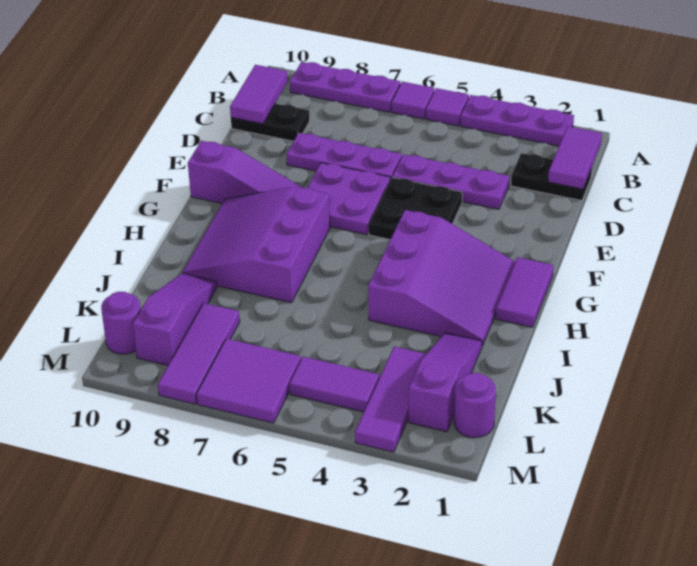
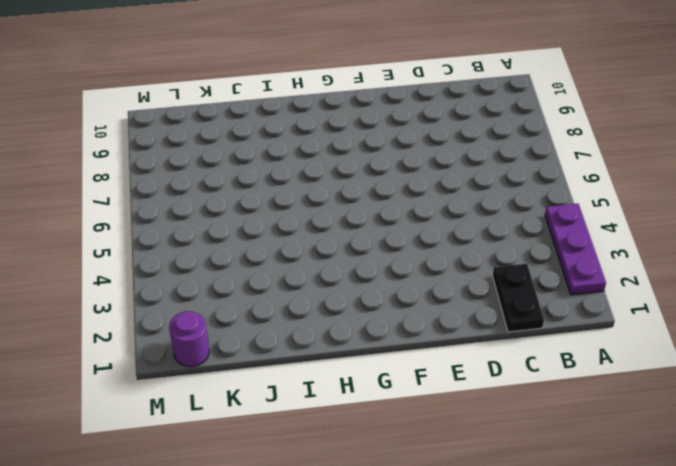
none -> purple tile A5 level 1
none -> purple tile A6 level 1
none -> purple plate A7:A9 level 1

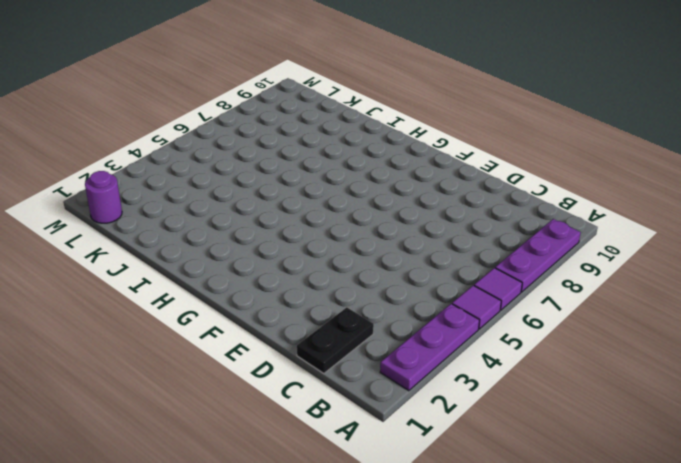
none -> black plate C9:C10 level 1
none -> purple plate D3:D5 level 1
none -> purple plate D6:D8 level 1

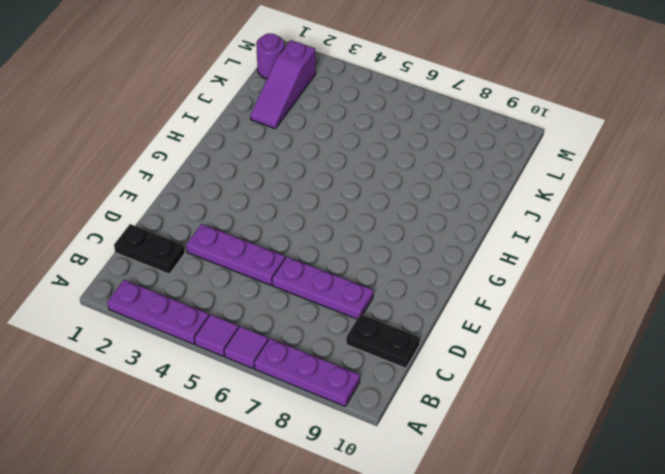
none -> black plate E4:F5 level 1
none -> purple plate E6:F7 level 1
none -> purple slope F8:F10 level 1 top 10

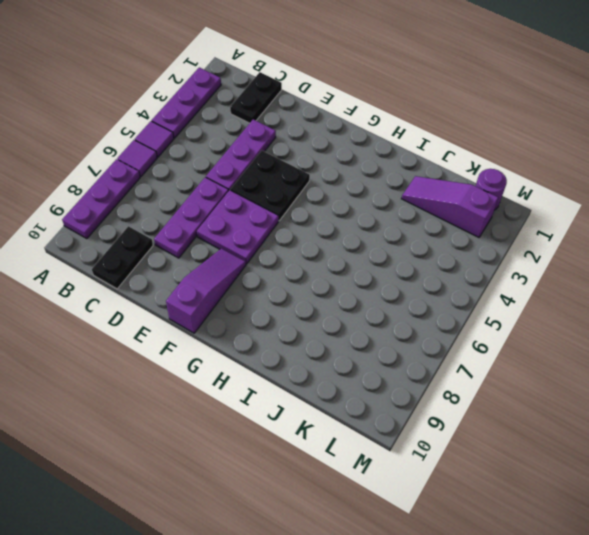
none -> purple tile G1:H1 level 1
none -> purple slope G2:I4 level 1 top 4
none -> purple slope G7:I9 level 1 top 7

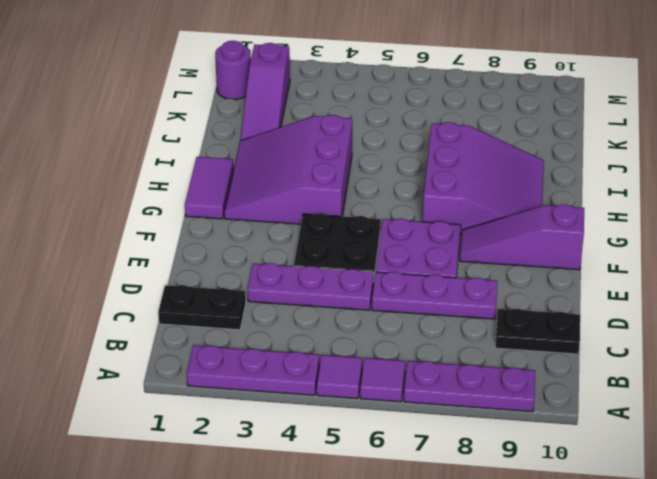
none -> purple slope J9:L9 level 1 top L
none -> purple tile K3:M3 level 1
none -> purple tile K8:M8 level 1

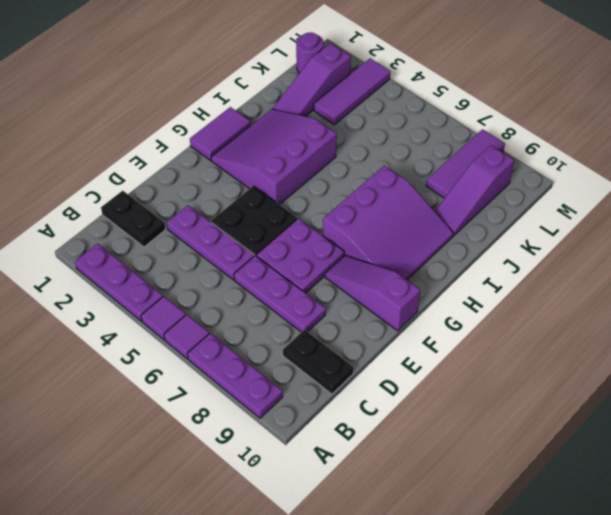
none -> purple tile L4:L5 level 1
none -> purple tile L6:M7 level 1
none -> purple round brick L10 level 1

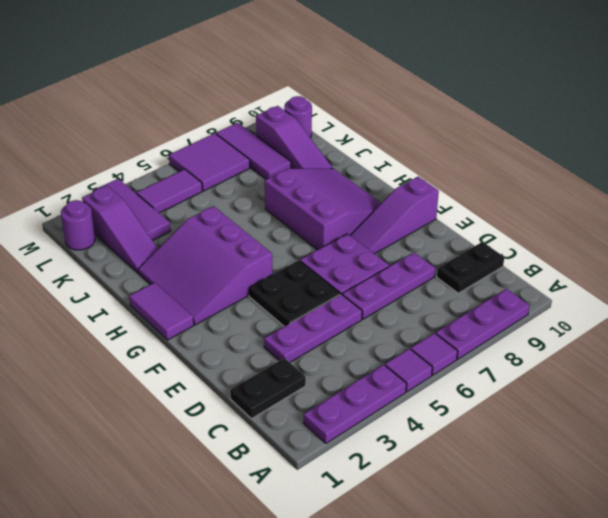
none -> purple tile B1:C1 level 2
none -> purple tile B10:C10 level 2

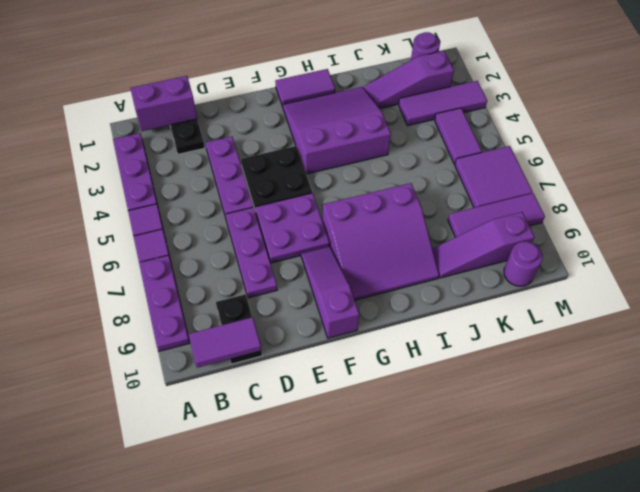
purple brick B1:C1 level 2 -> purple tile B1:C1 level 2

